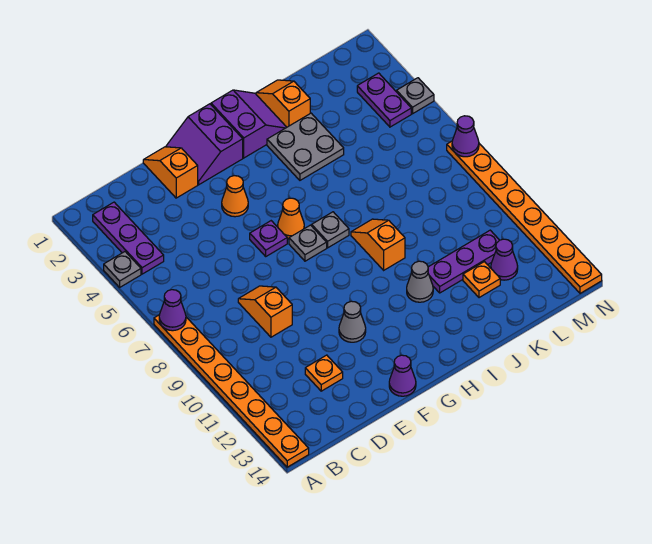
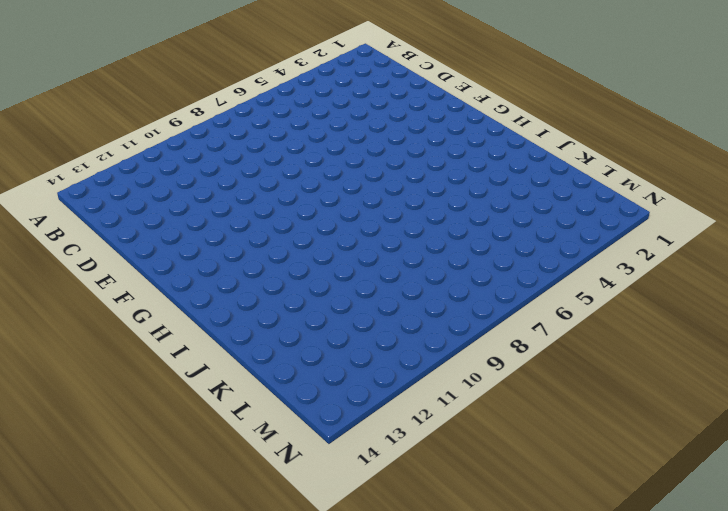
none -> grey plate A4 level 1
none -> orange plate A7:A14 level 1
none -> purple plate B2:B4 level 1

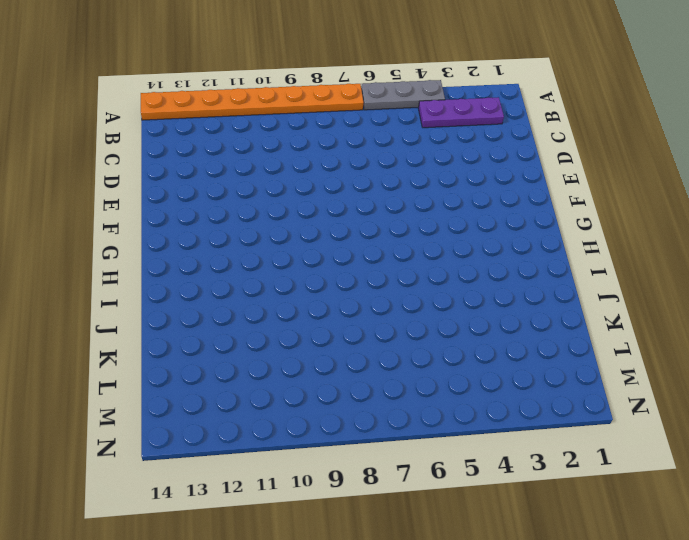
grey plate A4:A6 level 1 -> grey plate A4 level 1
none -> orange slope D8:D9 level 1 top 9
none -> orange plate D12 level 1
none -> orange slope E1:E2 level 1 top 2

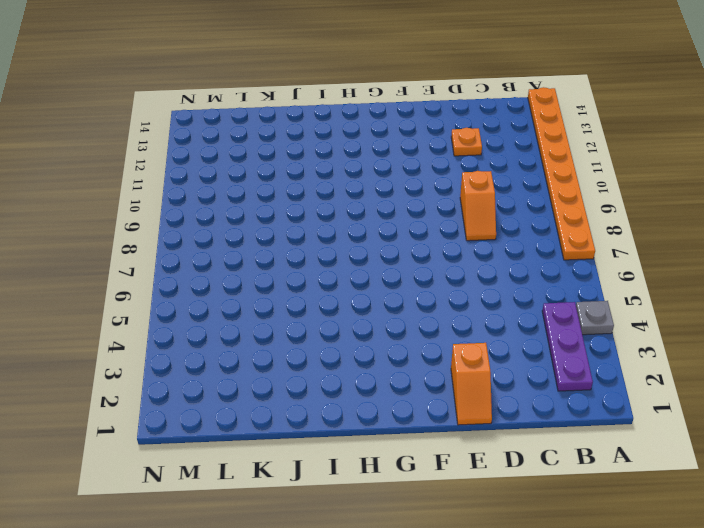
none -> purple slope F1:G2 level 1 top G
none -> orange cone F4 level 1
none -> purple plate F6 level 1

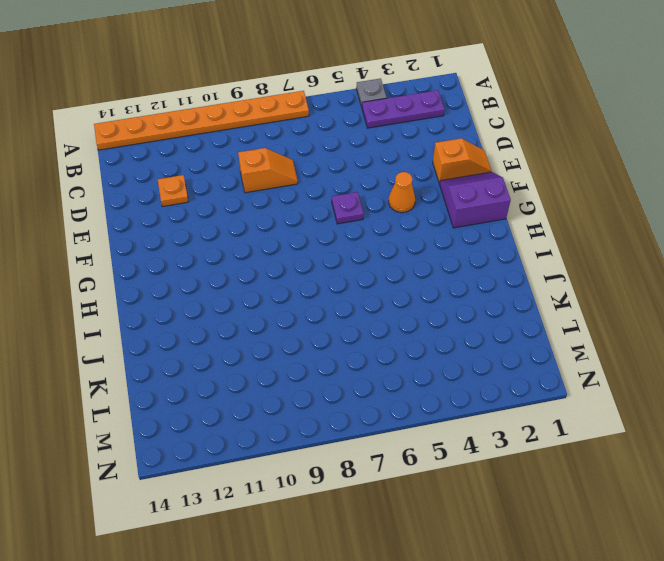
none -> grey cone F11 level 1
none -> purple cone F14 level 1
none -> orange cone G6 level 1

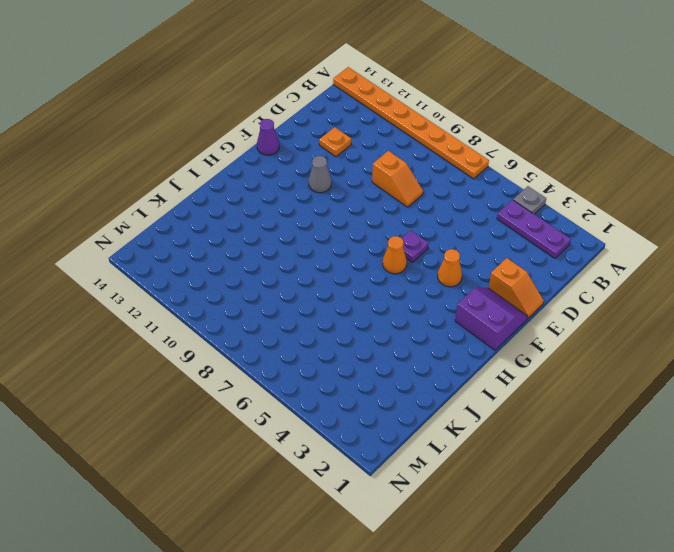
none -> grey plate G7 level 1
none -> purple slope H1:I2 level 1 top H
none -> grey plate H7 level 1

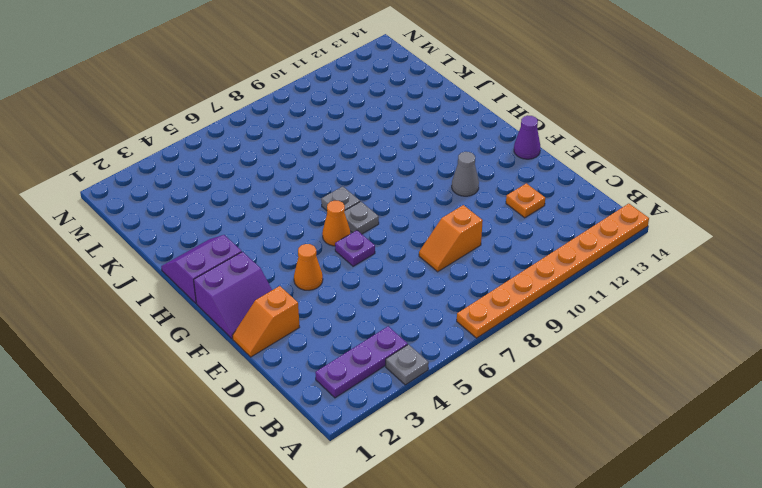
none -> grey plate I3:J4 level 1
none -> orange slope I8:I9 level 1 top 9
none -> grey cone I11 level 1

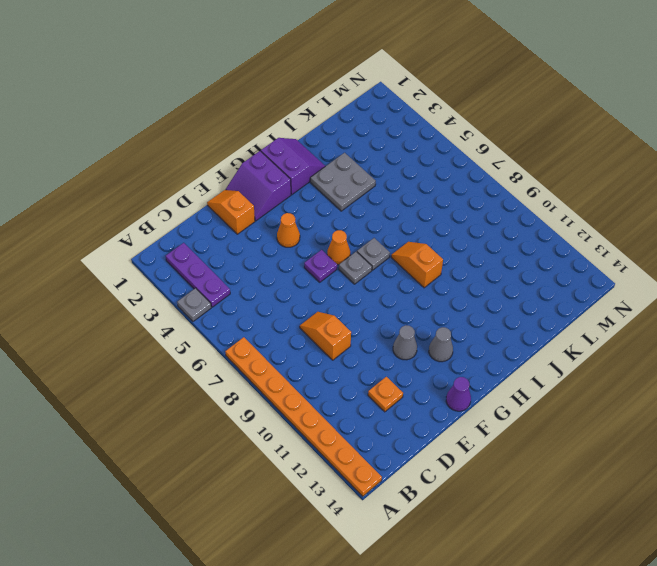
grey cone G12 level 1 -> grey cone I11 level 1
none -> orange slope J1:J2 level 1 top 2
none -> purple plate J11:L11 level 1
none -> orange plate K12 level 1

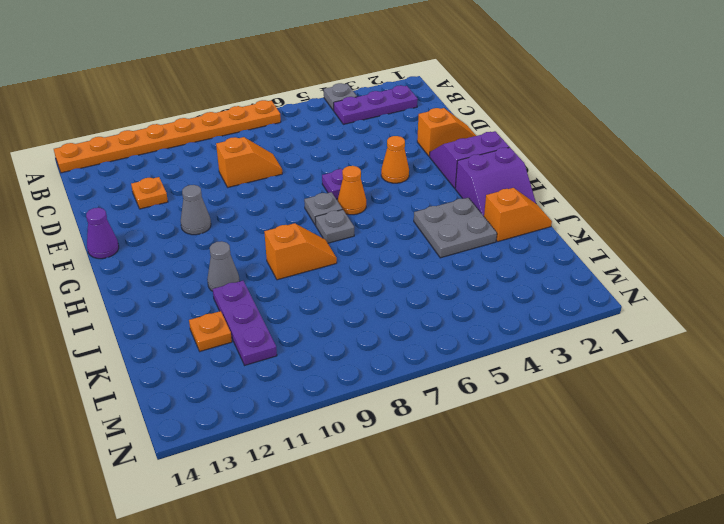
none -> purple cone L12 level 1
none -> purple plate M3:M4 level 1
none -> grey plate N4 level 1

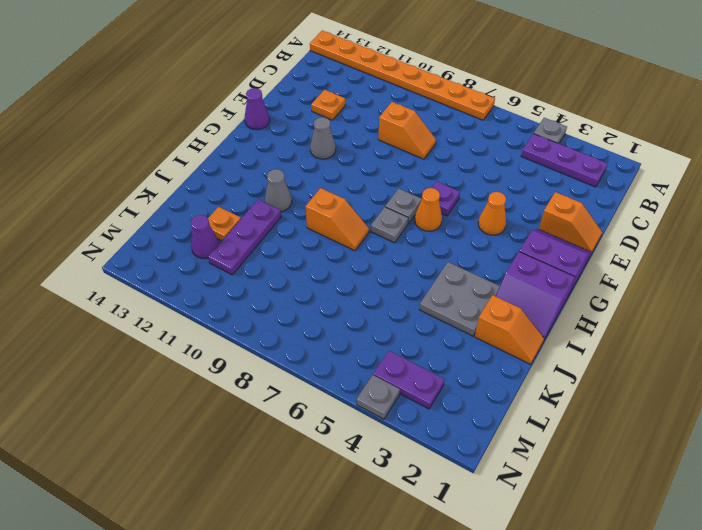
none -> orange plate N7:N14 level 1
none -> purple cone A7 level 2
none -> purple cone N7 level 2

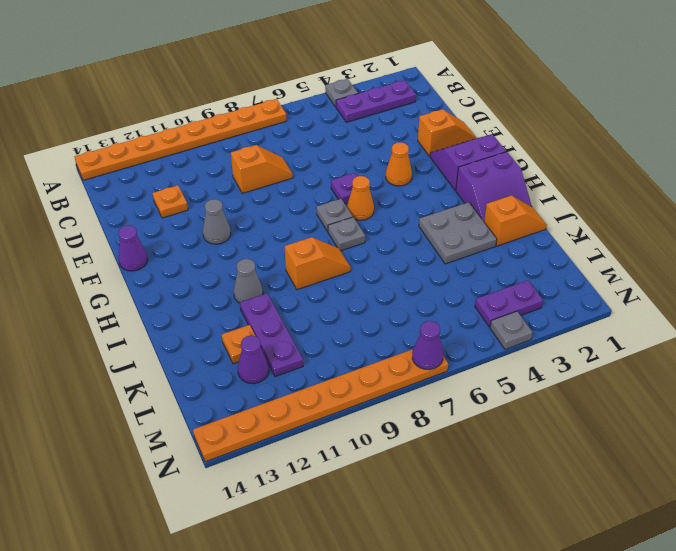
none -> purple cone A7 level 2

